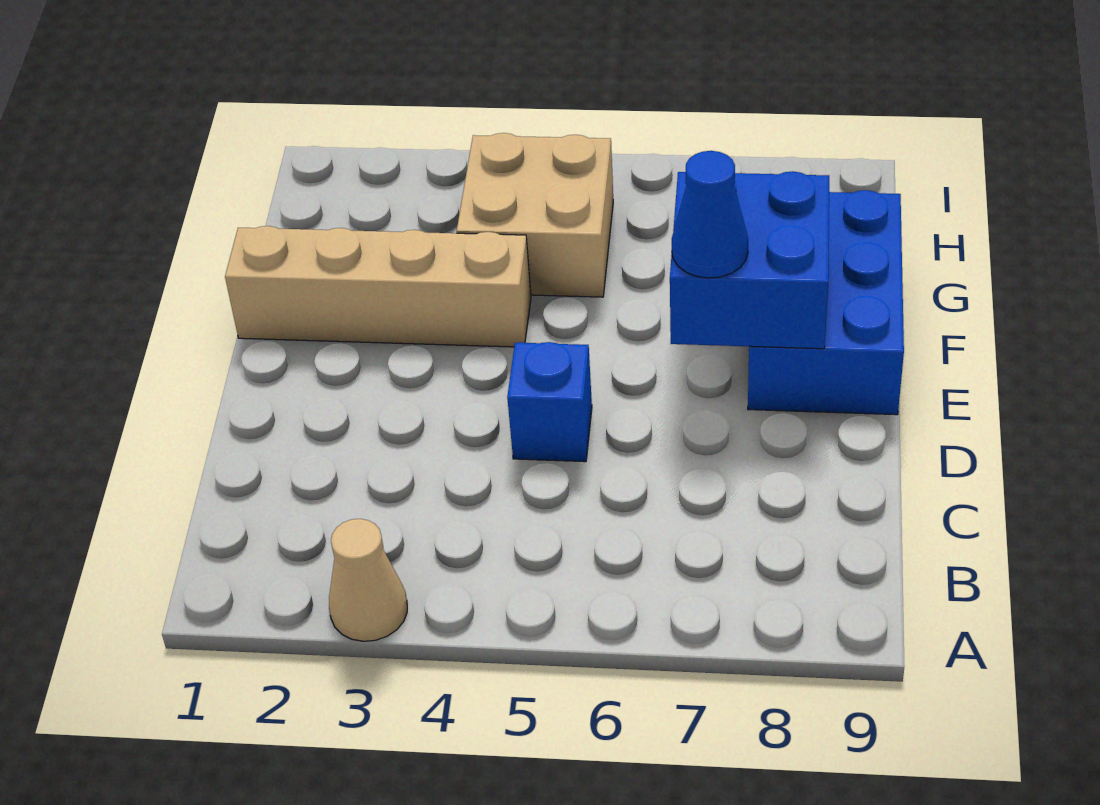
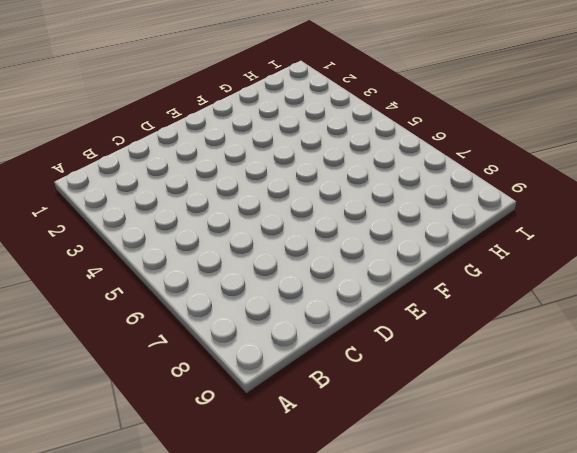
none -> tan cone A3 level 1
none -> blue brick D5 level 1

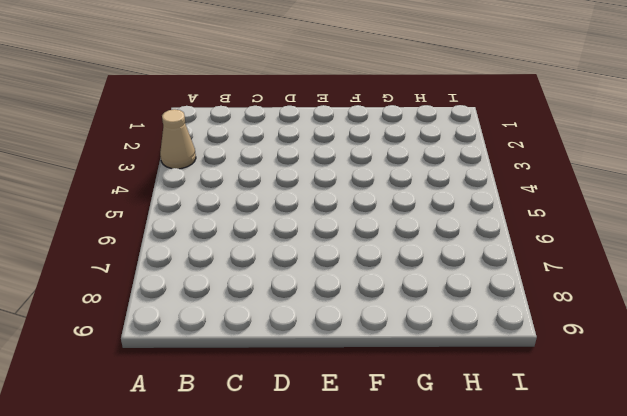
none -> blue brick D5 level 1
none -> blue brick E8:G9 level 1

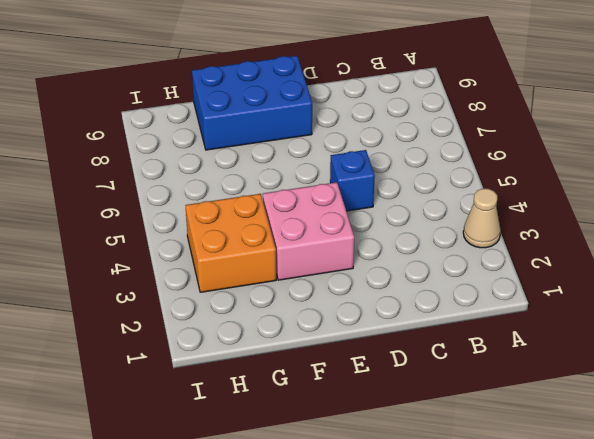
pink brick E3:F4 level 1 -> tan brick F1:F4 level 1
orange brick G3:H4 level 1 -> tan brick G4:H5 level 1
none -> blue brick E7:F8 level 2
none -> blue cone E7 level 3

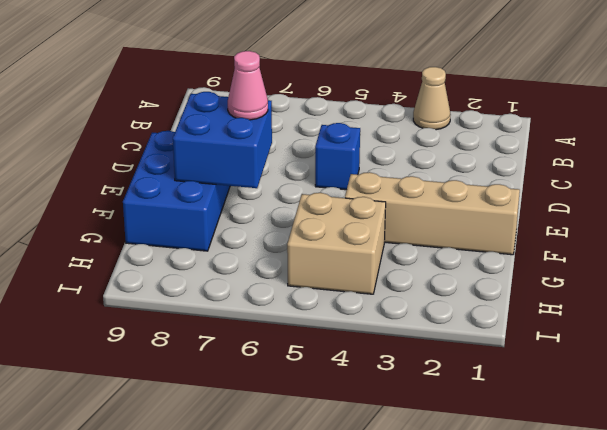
pink cone E7 level 3 -> blue cone E7 level 3

